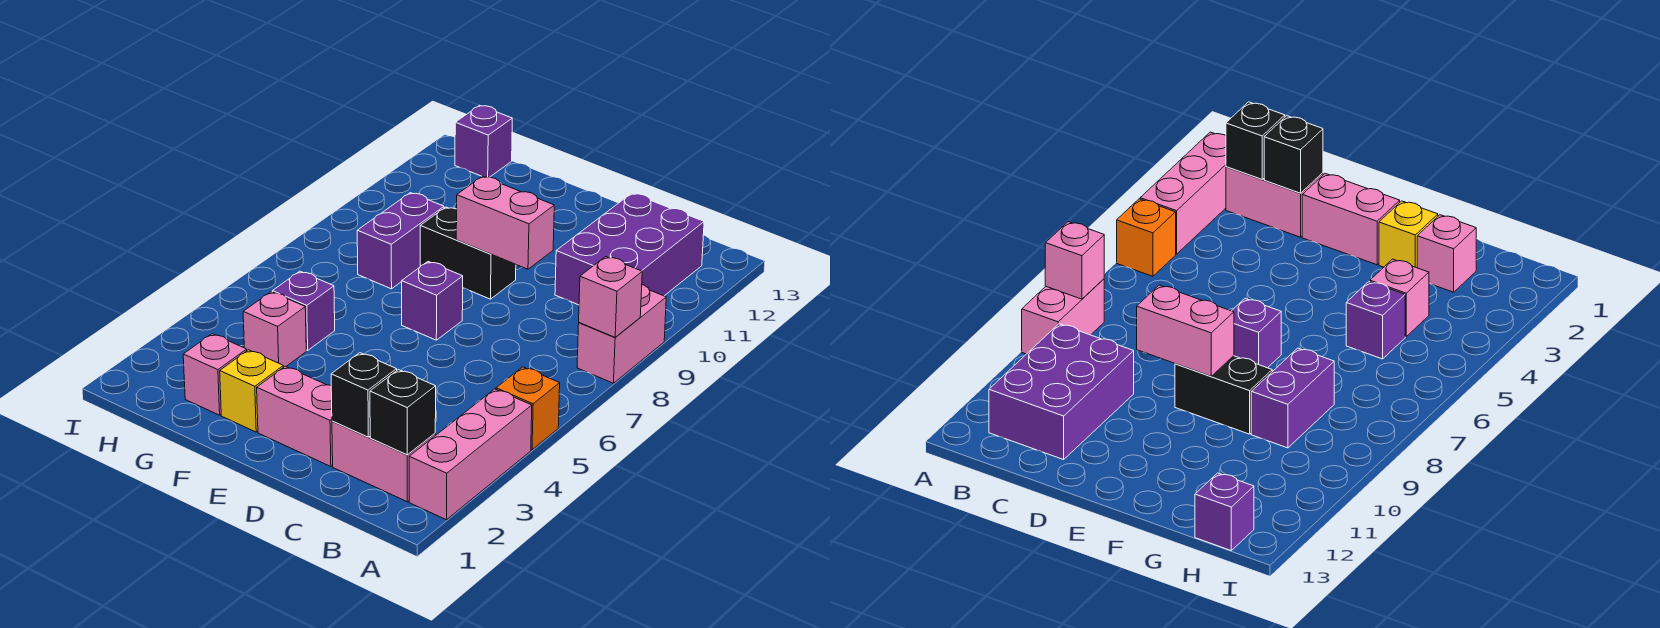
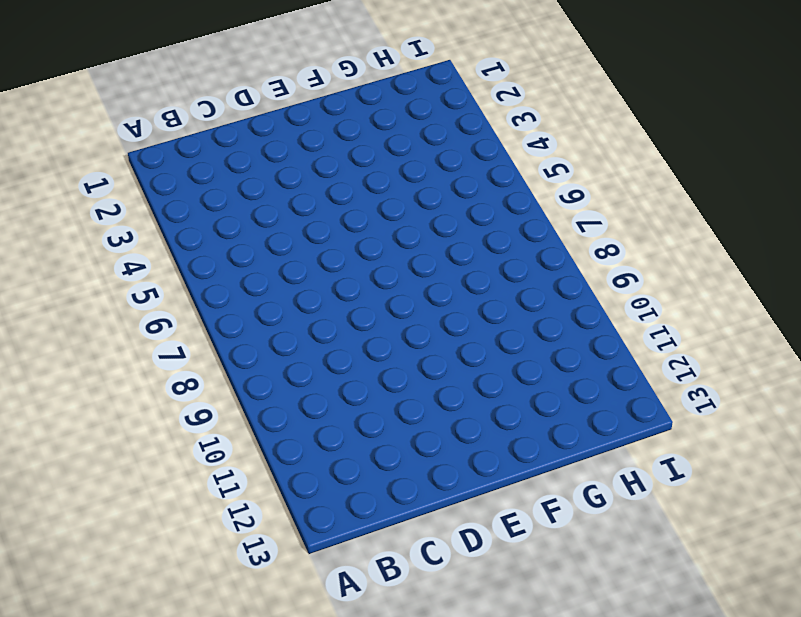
none -> pink brick A2:A4 level 1
none -> orange brick A5 level 1
none -> pink brick A8:A9 level 1

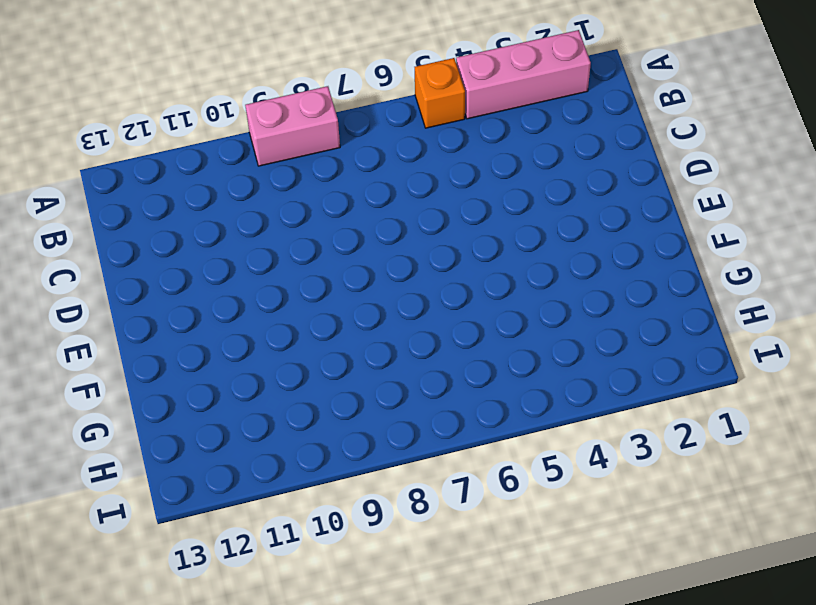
none -> pink brick B2:C2 level 1
none -> purple brick B10:C12 level 1
none -> pink brick D2:E2 level 1

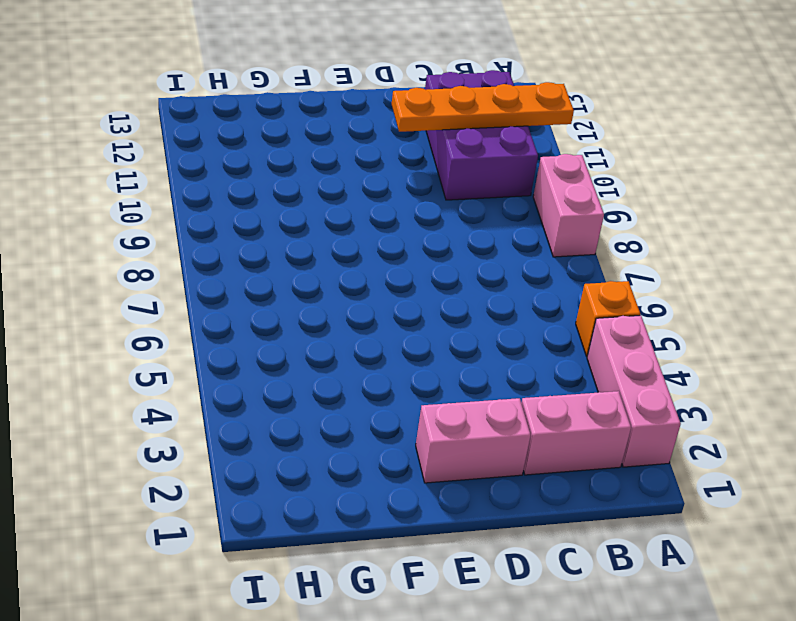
orange plate A11:D11 level 2 -> none
none -> purple brick E7 level 1
none -> black brick E9:F9 level 1
none -> yellow brick F2 level 1

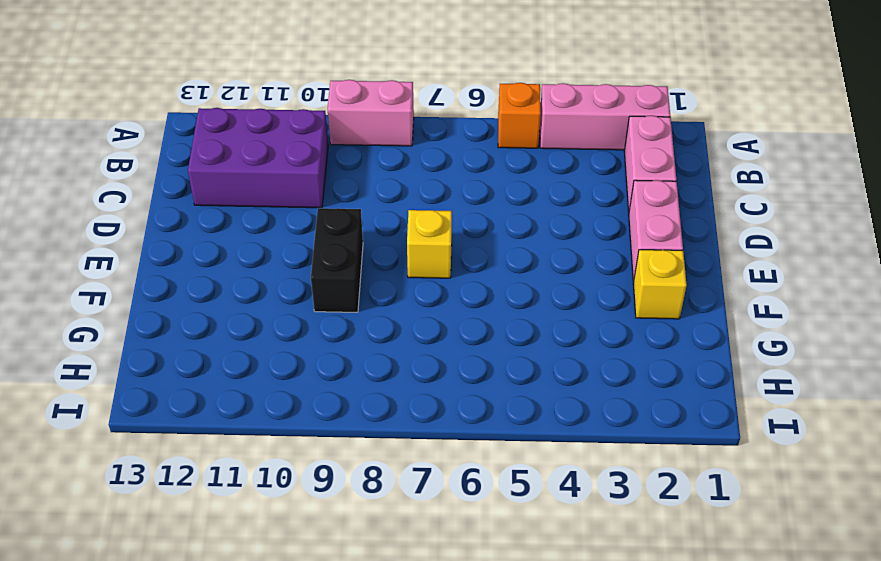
yellow brick E7 level 1 -> purple brick E7 level 1
none -> pink brick G2 level 1
none -> pink brick G4 level 1
none -> purple brick G5 level 1

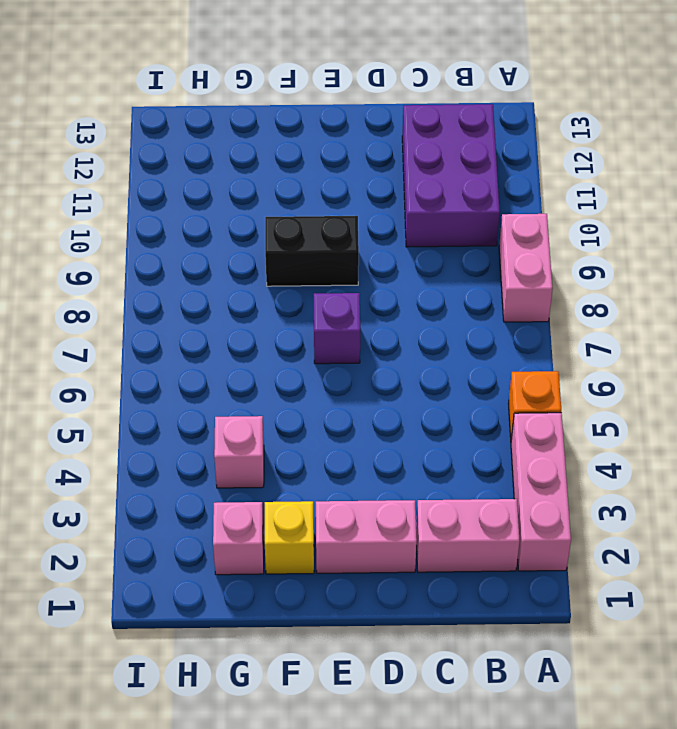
none -> purple brick G5 level 1
none -> purple brick G8:G9 level 1
none -> purple brick H13 level 1

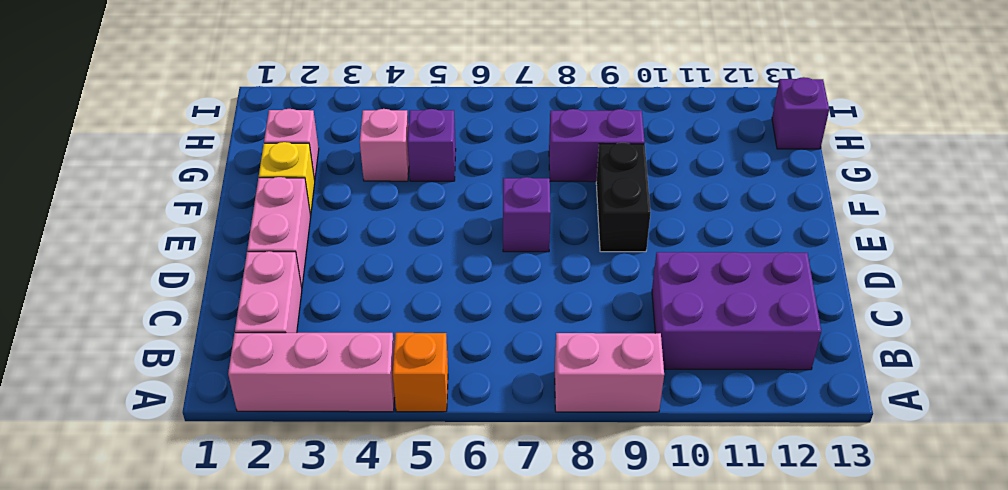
none -> pink brick A8 level 2
none -> black brick B2 level 2
none -> black brick C2 level 2

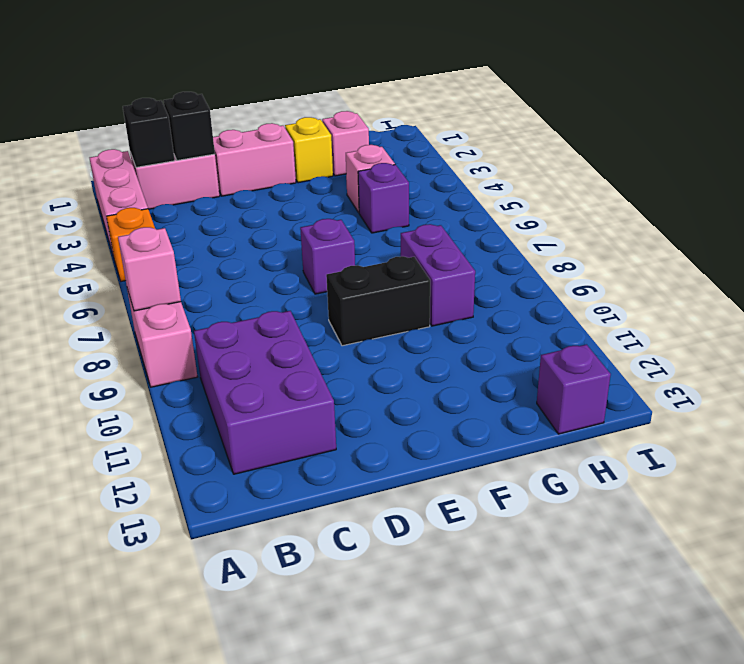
none -> pink brick D9:E9 level 2

